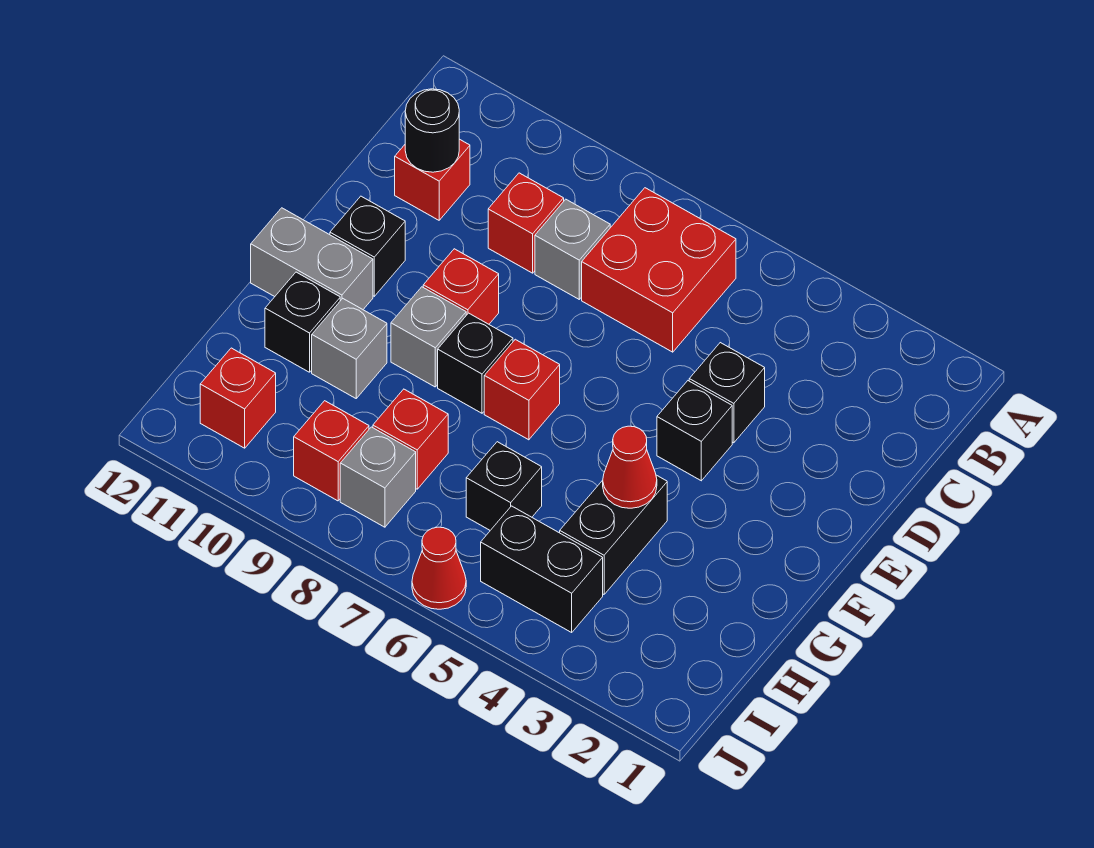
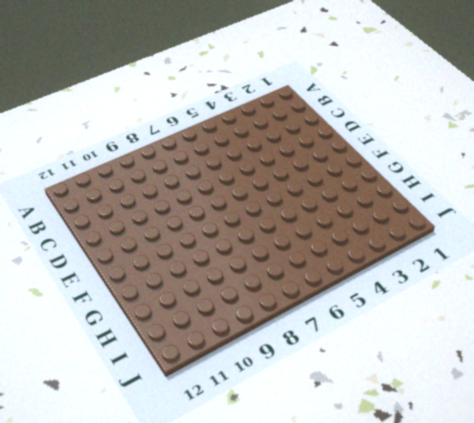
none -> red brick B6:C7 level 1
none -> grey brick C8 level 1
none -> red brick C9 level 1

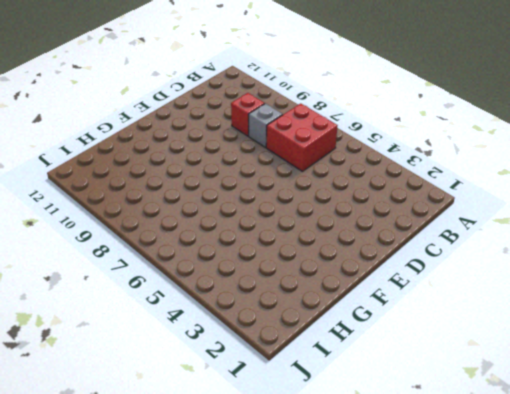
none -> red brick C11 level 1
none -> black brick D4 level 1
none -> black brick E4 level 1

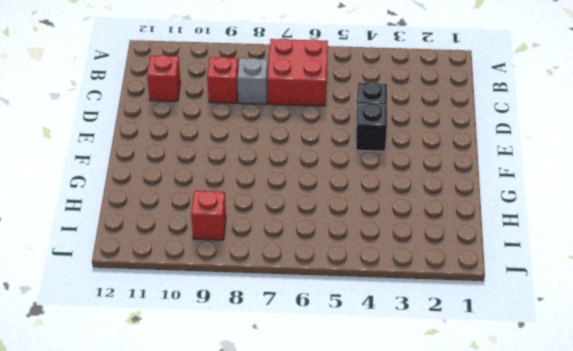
none -> red brick E9 level 1
none -> black brick E11 level 1
none -> red brick F7 level 1

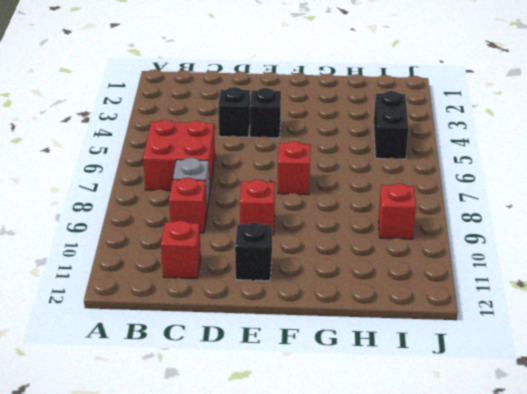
none -> black brick F8 level 1
none -> grey brick F9 level 1
none -> grey brick F11:F12 level 1

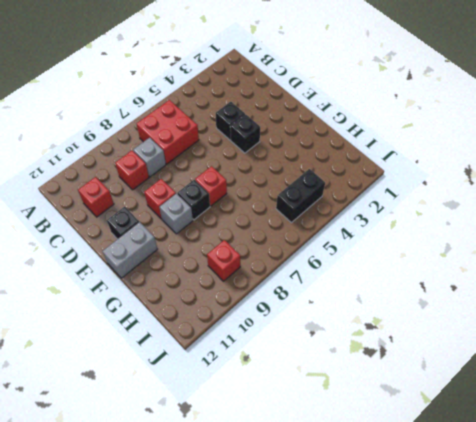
none -> black brick G4:H4 level 1
none -> grey brick G10 level 1
none -> black brick G11 level 1

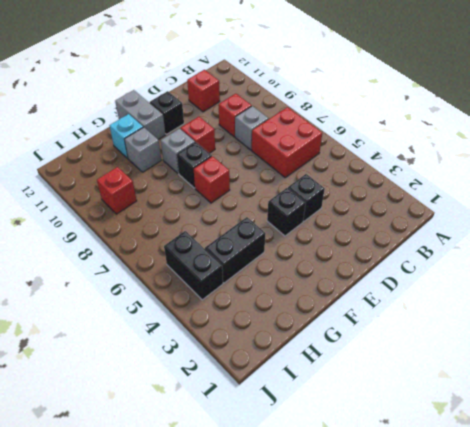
cyan brick G11 level 1 -> black brick G11 level 1
none -> black brick H6 level 1
none -> red brick H8 level 1
none -> grey brick I8 level 1

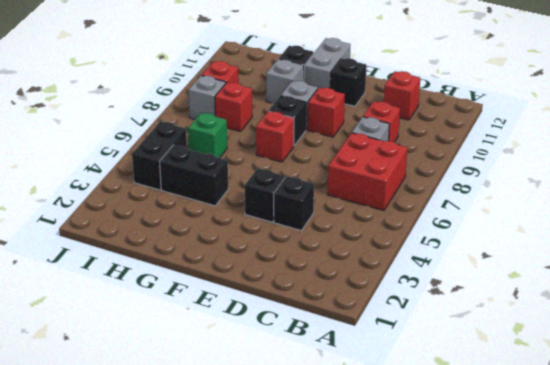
green brick H6 level 1 -> black brick H6 level 1
none -> red brick I11 level 1
none -> red cone J6 level 1
none -> black round brick C11 level 2

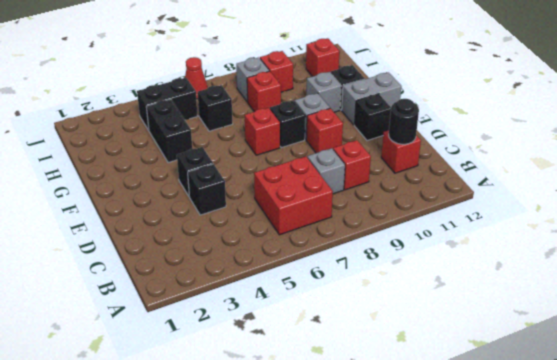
none -> red cone G4 level 2

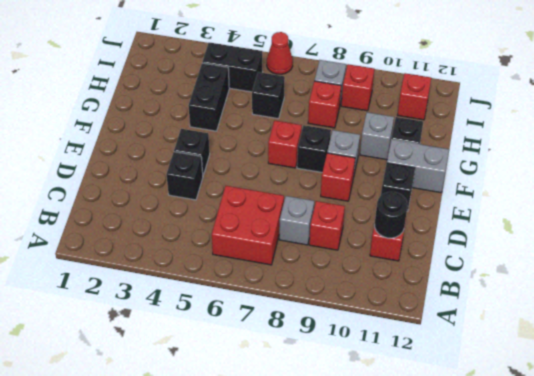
none -> red cone G4 level 2

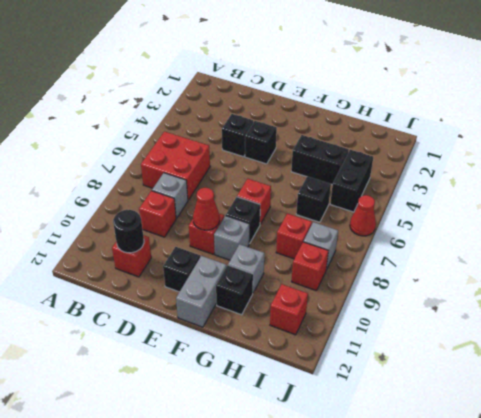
red cone E9 level 2 -> red cone G4 level 2

